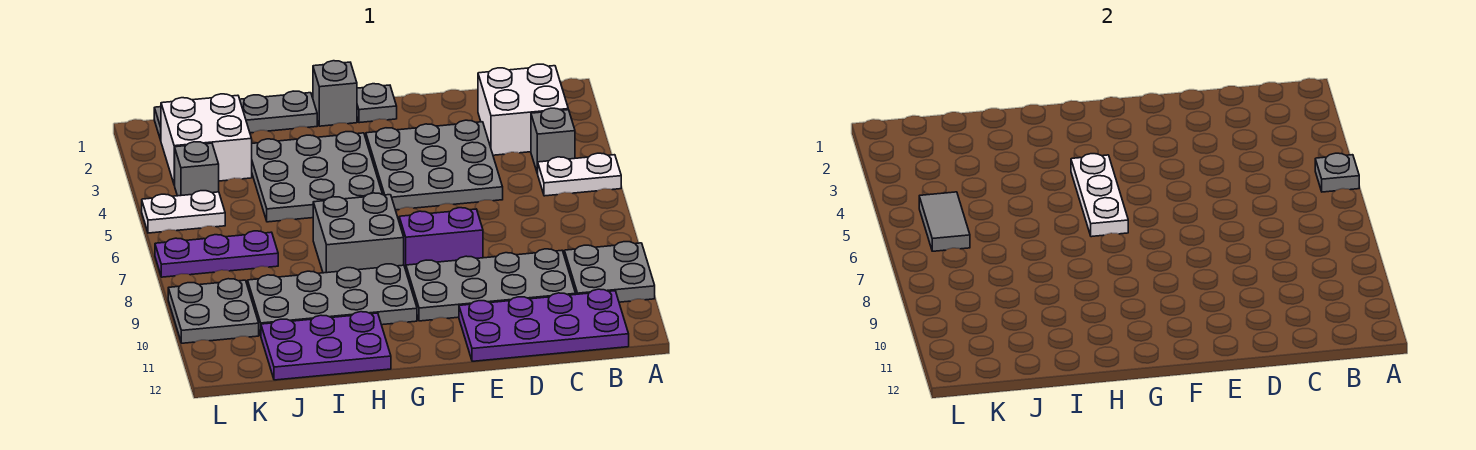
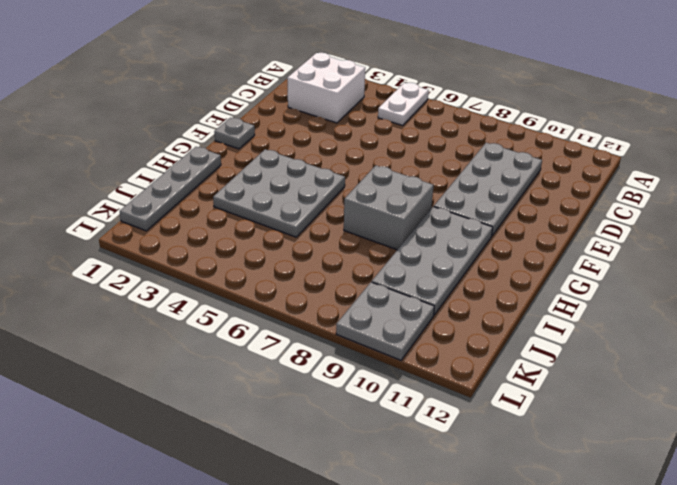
none -> grey plate A9:B10 level 1
none -> grey brick B4 level 1
none -> purple plate B11:E12 level 1

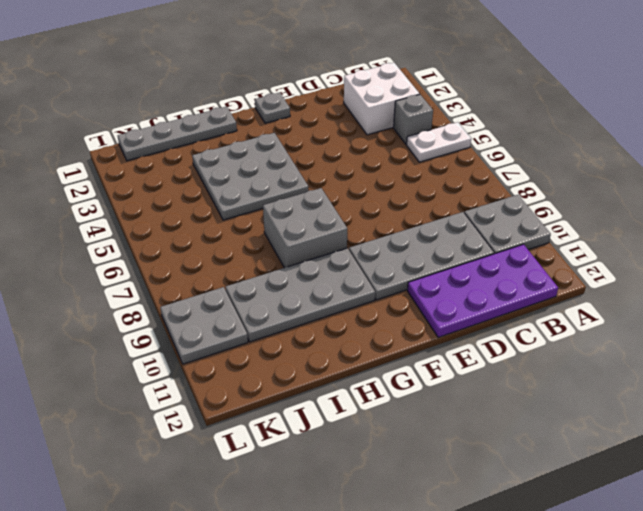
none -> grey plate D3:F5 level 1
none -> purple brick E8:F8 level 1
none -> grey brick G1 level 1

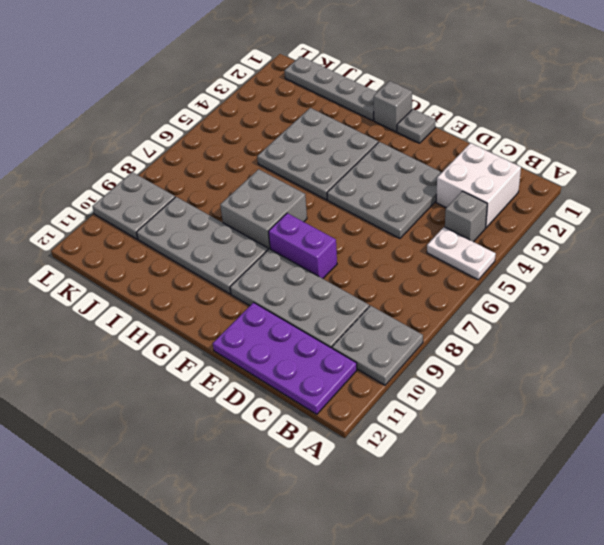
none -> purple plate H11:J12 level 1
none -> white brick J2:K3 level 1
none -> purple plate J7:L7 level 1

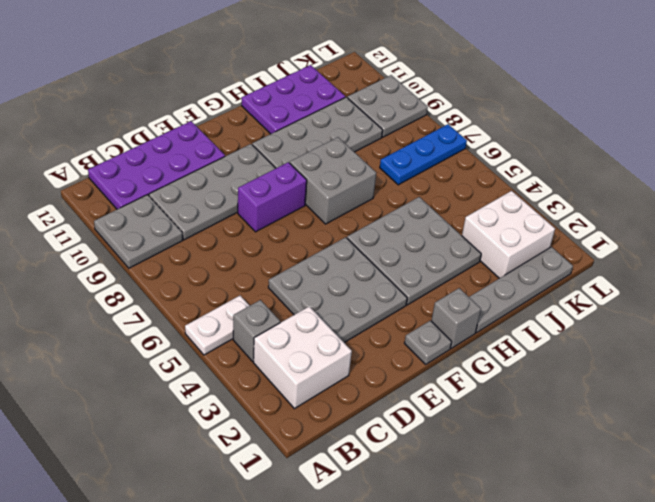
blue plate J7:L7 level 1 -> purple plate J7:L7 level 1
none -> grey brick K4 level 1
none -> white plate K5:L5 level 1
none -> grey plate A5 level 2

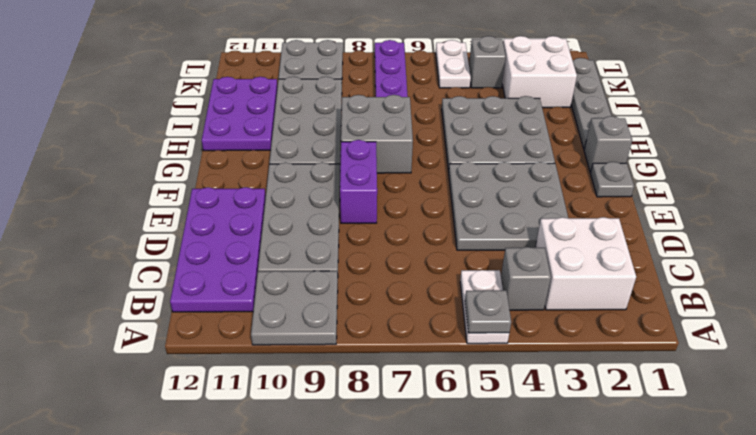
none -> white plate G4:G6 level 2
none -> grey tile K5:K6 level 2

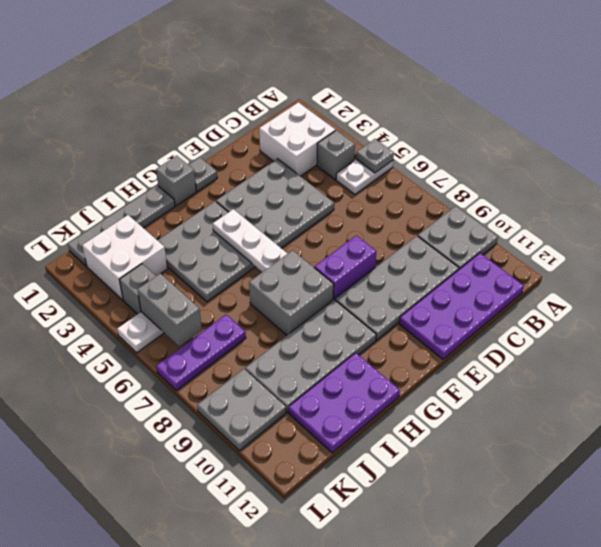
grey brick K5:K6 level 2 -> grey tile K5:K6 level 2

